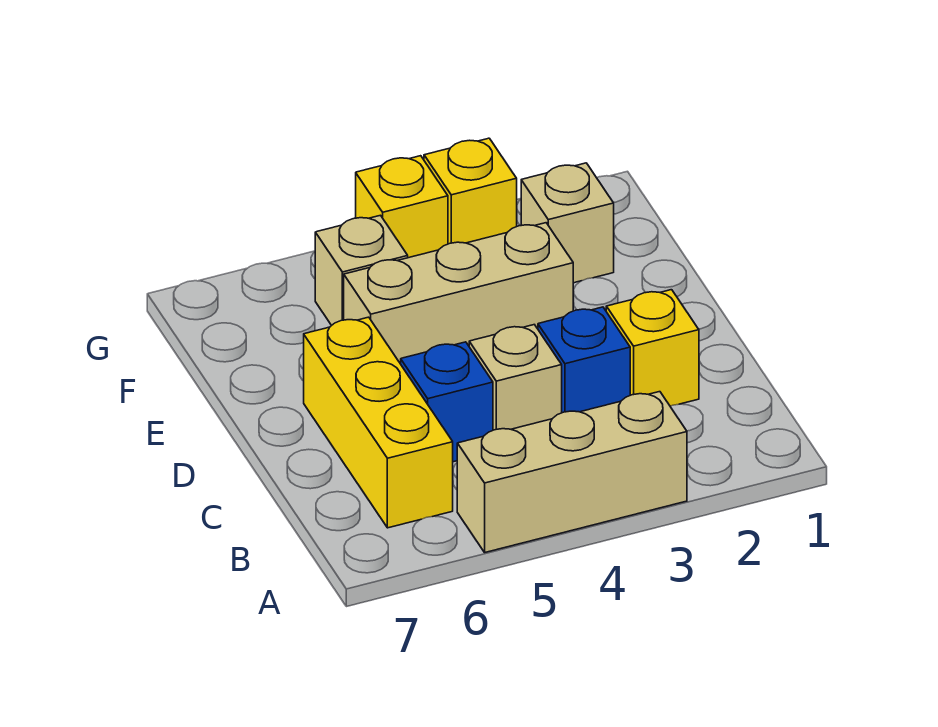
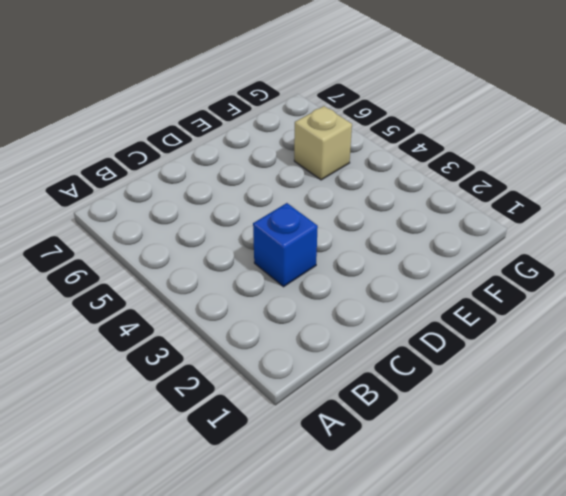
none -> tan brick A3:A5 level 1
none -> yellow brick B6:D6 level 1

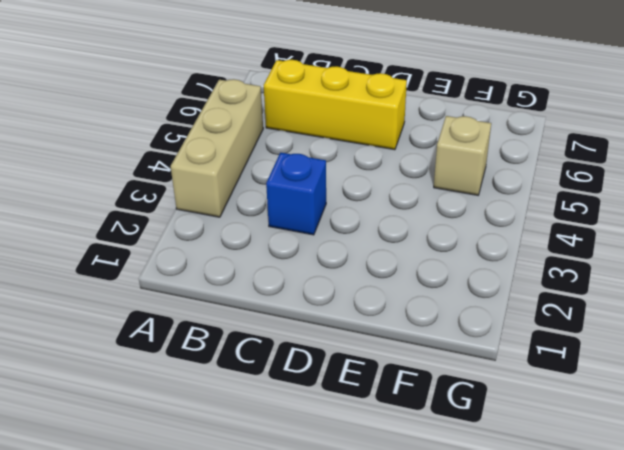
none -> yellow brick C2 level 1
none -> tan brick C4 level 1

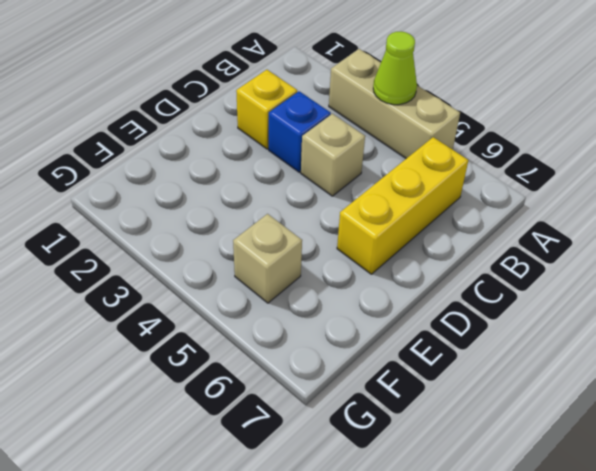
lime cone A4 level 2 -> none
none -> blue brick C5 level 1
none -> tan brick E3:E5 level 1

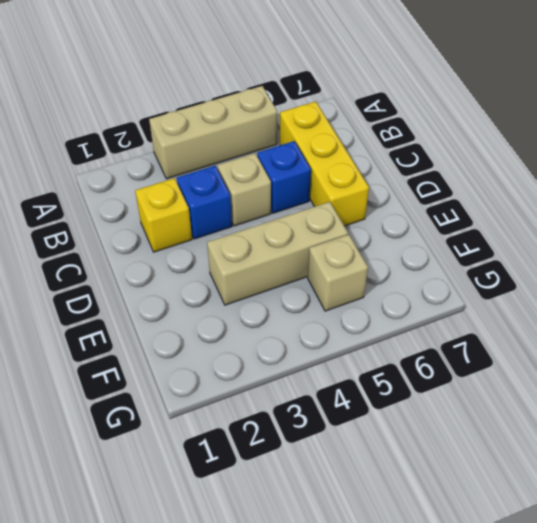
none -> tan brick F2 level 1
none -> yellow brick G3 level 1

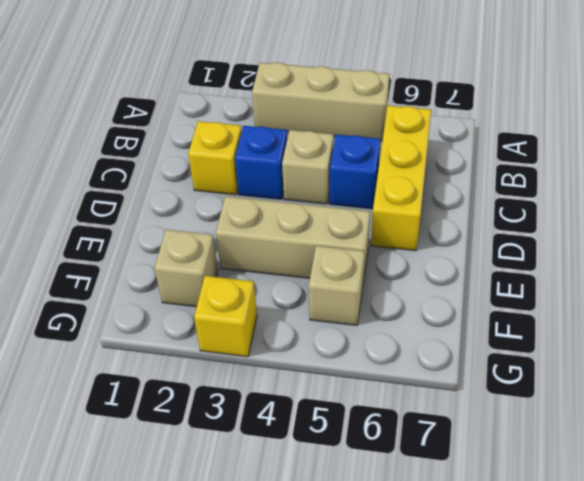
none -> yellow brick G4 level 1

